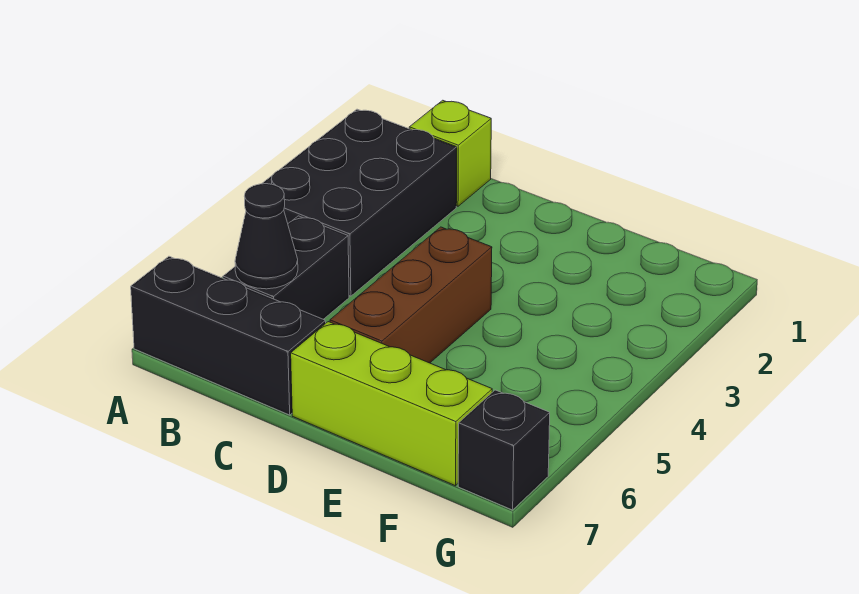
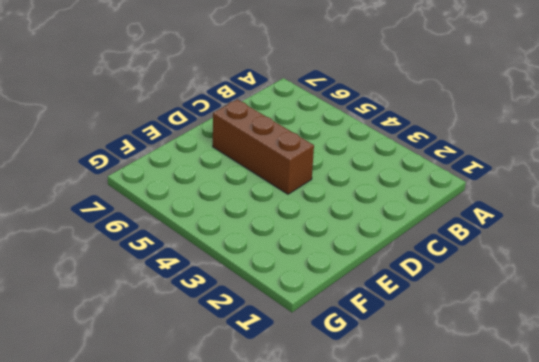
none -> black brick A2:B4 level 1
none -> black brick A7:C7 level 1

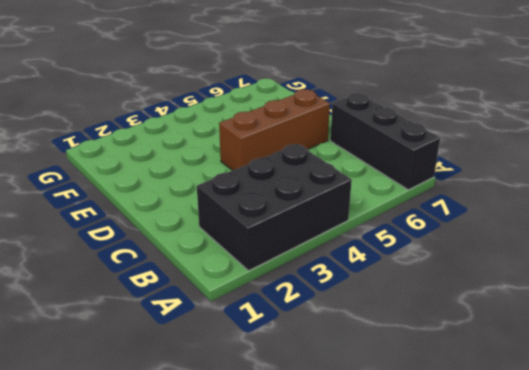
none -> lime brick B1 level 1
none -> black brick B5:B6 level 1

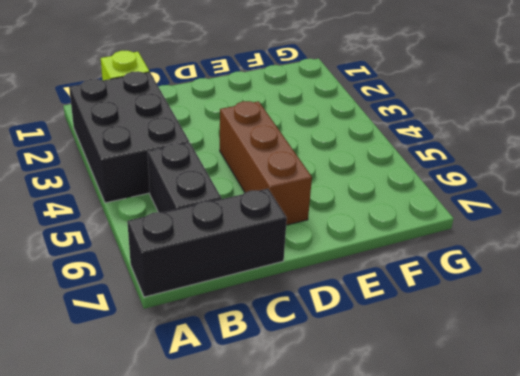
none -> lime brick D7:F7 level 1
none -> black brick G7 level 1

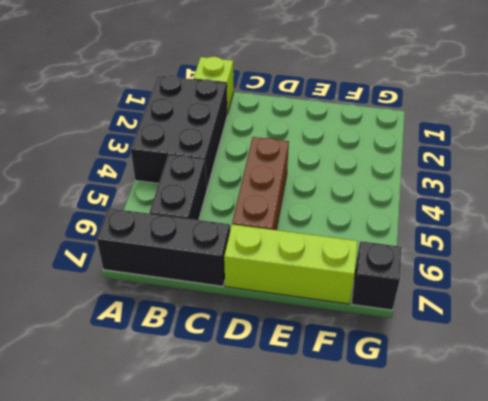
none -> black cone B6 level 2

